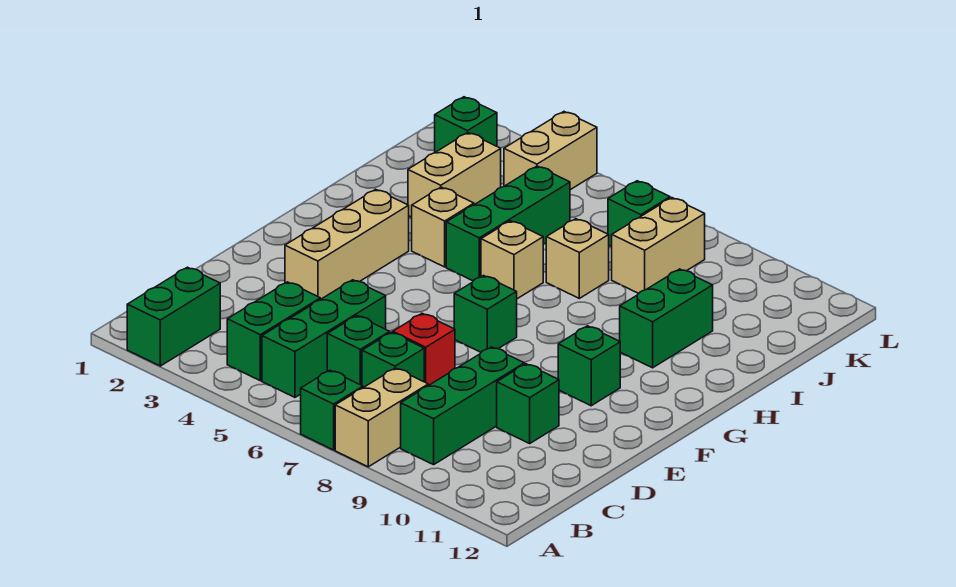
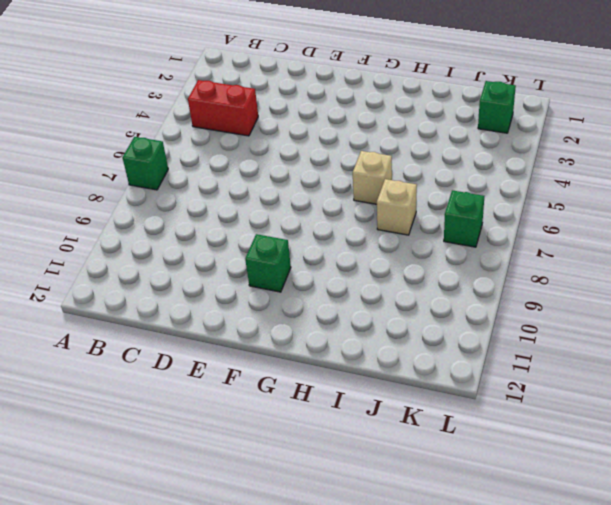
red brick B4:C4 level 1 -> green brick B4:C4 level 1
none -> green brick A2:B2 level 1
none -> tan brick A8:B8 level 1
none -> green brick B5:D5 level 1

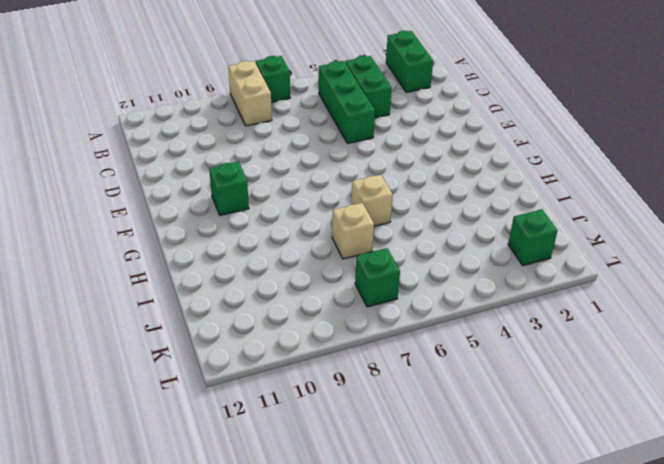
none -> green brick B9:D9 level 1
none -> green brick C6 level 1
none -> green brick C7 level 1

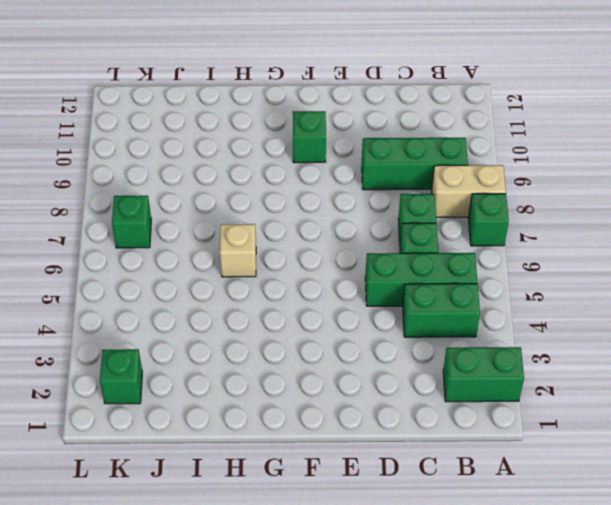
none -> red brick D7 level 1
none -> green brick D10 level 1
none -> tan brick E3:G3 level 1

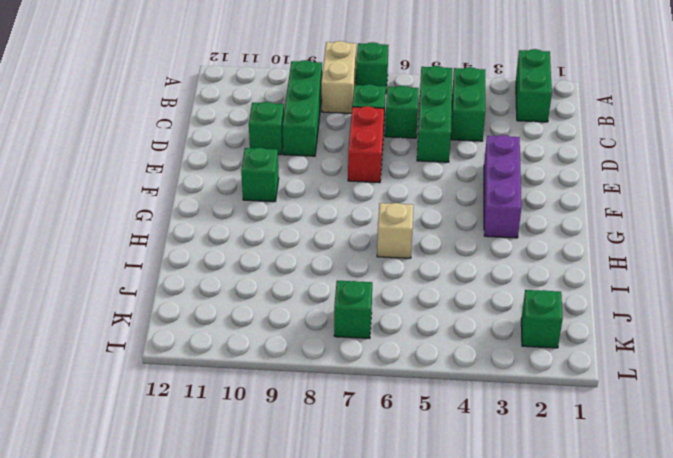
red brick D7:E7 level 1 -> red brick D7 level 1
purple brick E3:G3 level 1 -> tan brick E3:G3 level 1
none -> green brick F7 level 1
none -> tan brick H4 level 1
none -> green brick H5:J5 level 1

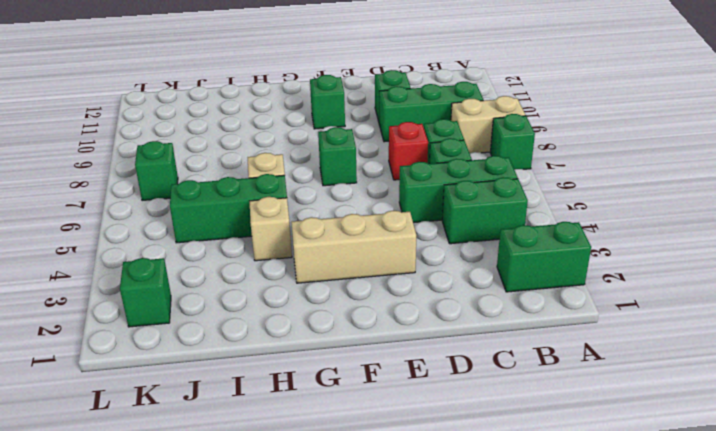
none -> green brick H10:I10 level 1
none -> tan brick I3:J3 level 1
none -> tan brick I7 level 1

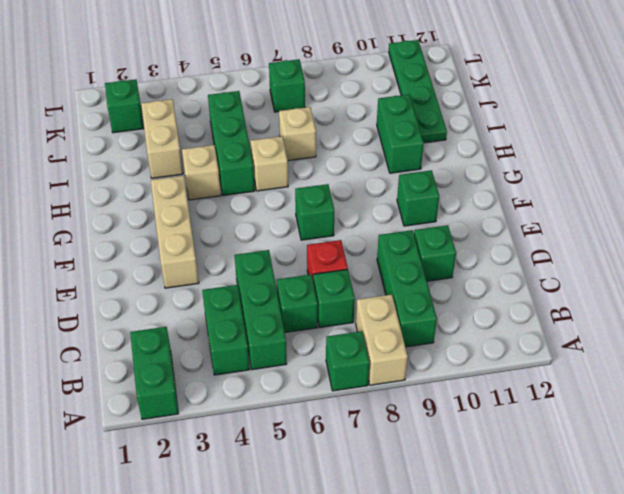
green plate I11:L11 level 1 -> none
none -> tan brick J8:K8 level 1
none -> tan brick K4:L4 level 1

